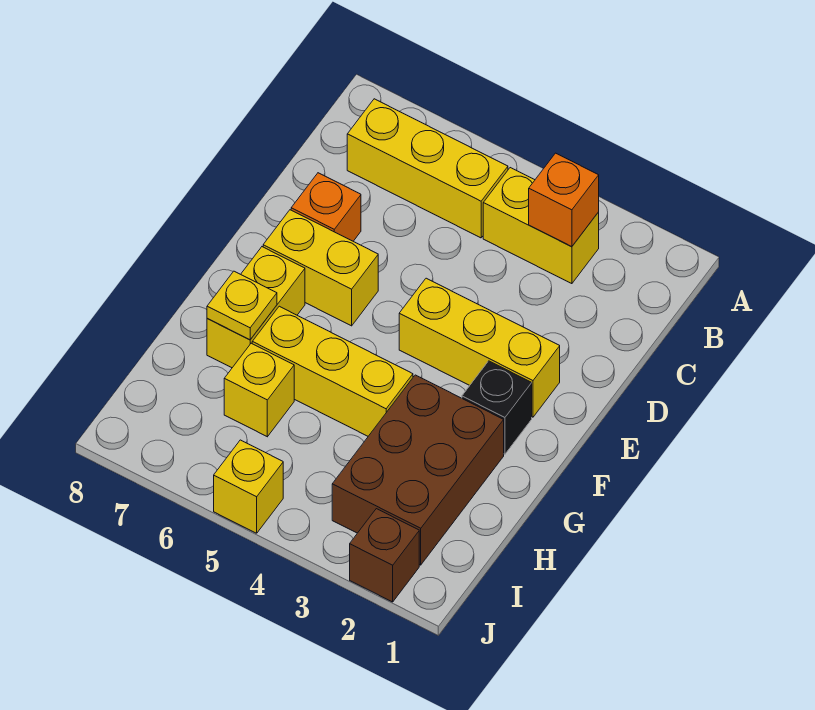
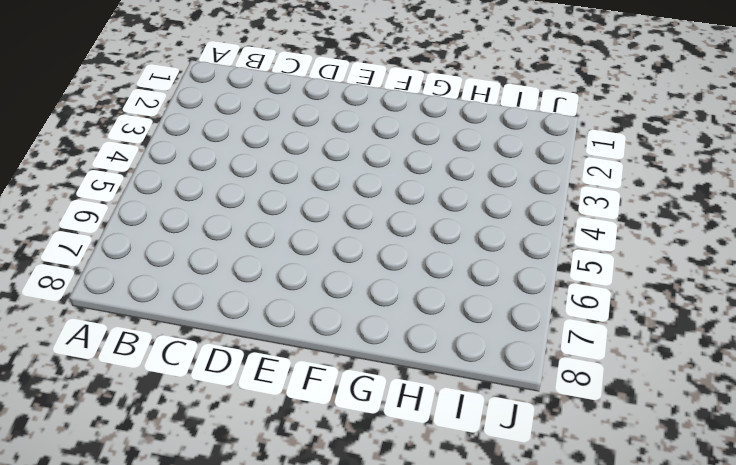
none -> yellow brick B3:B4 level 1
none -> yellow brick B5:B7 level 1
none -> orange brick D7 level 1

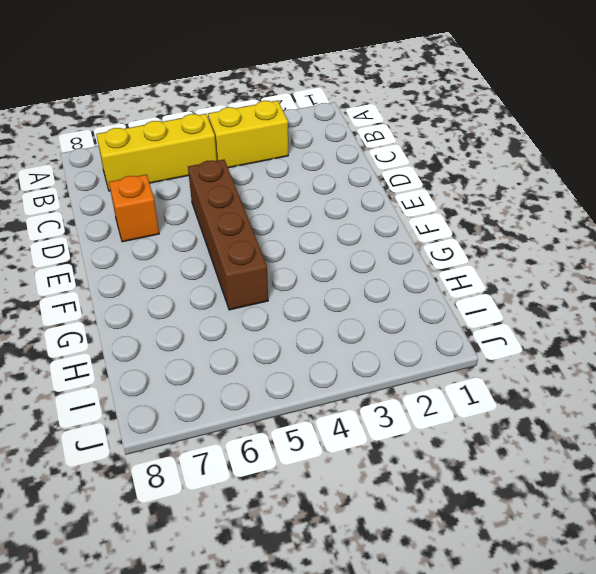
brown brick D5:G5 level 1 -> yellow brick G4:G6 level 1
none -> yellow brick E2:E4 level 1
none -> yellow brick E6:E7 level 1
none -> black brick F2 level 1

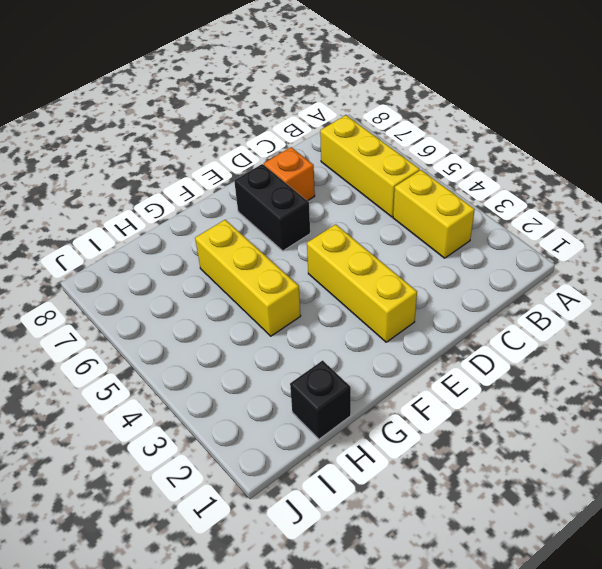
black brick E6:E7 level 1 -> yellow brick E6:E7 level 1
black brick H1 level 1 -> black brick F2 level 1
none -> yellow brick F7:G7 level 1
none -> brown brick G2:I3 level 1
none -> yellow brick H6 level 1

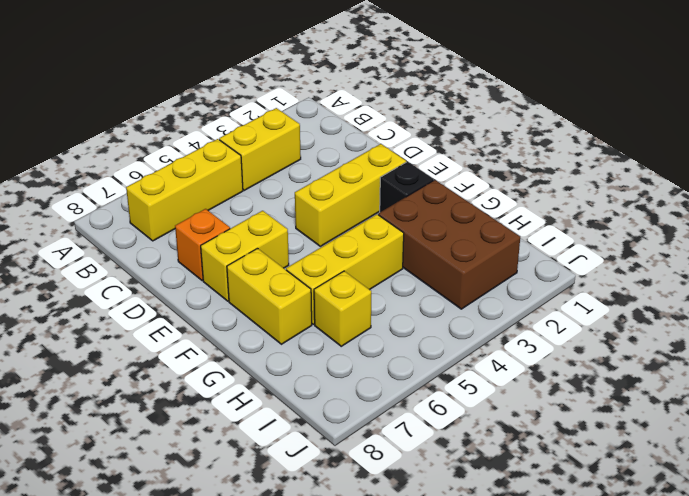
none -> brown brick J2 level 1
none -> yellow brick J5 level 1
none -> orange brick B3 level 2

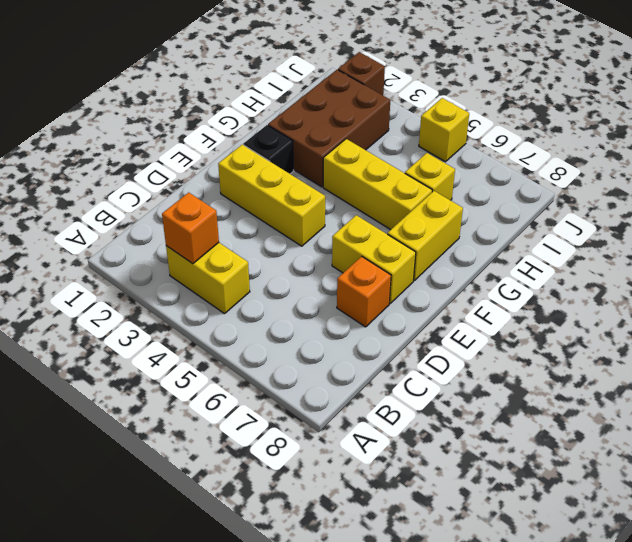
none -> yellow brick B5:B7 level 1
none -> yellow plate G7 level 2

